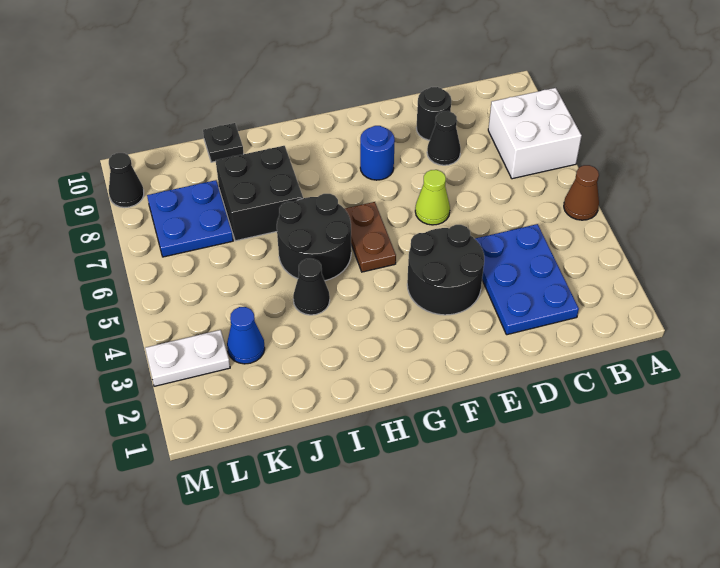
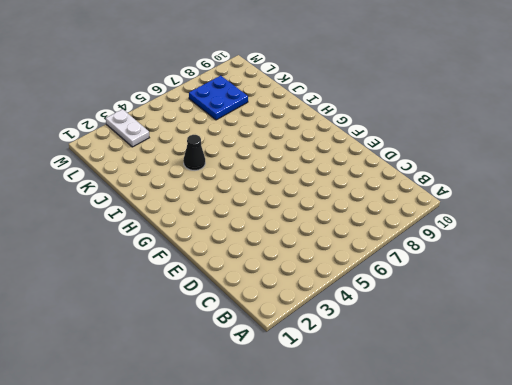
none -> brown cone A5 level 1
none -> white brick A7:B8 level 1
none -> blue plate C2:D4 level 1

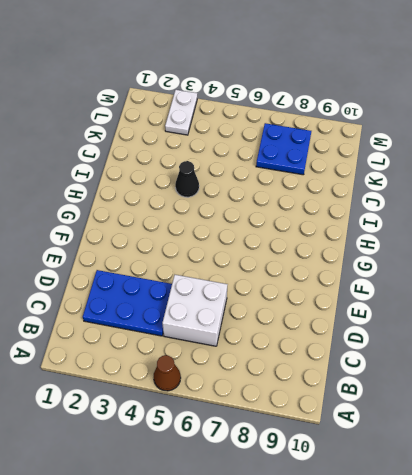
white brick C5:D6 level 1 -> white brick A7:B8 level 1
none -> black cone D8 level 1
none -> black round brick D9 level 1
none -> black round brick E3:F4 level 1

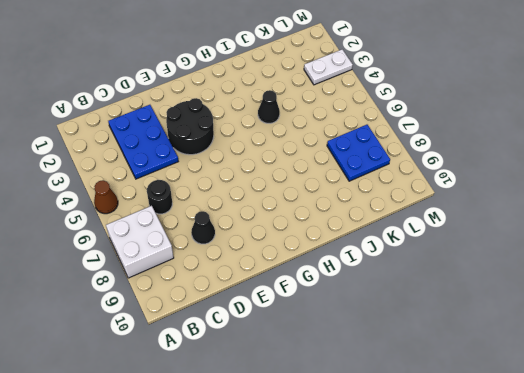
black round brick C6 level 1 -> black round brick D9 level 1
none -> lime cone E6 level 1
none -> blue round brick F8 level 1
none -> brown plate G5:G6 level 1

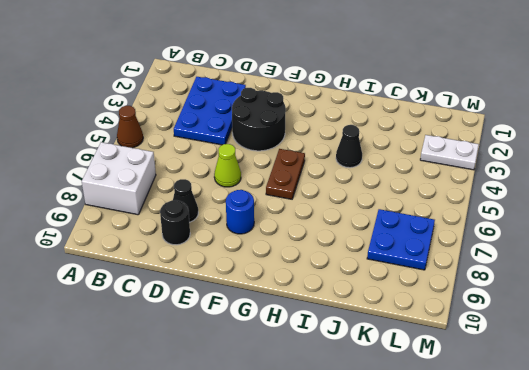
none -> black round brick H5:I6 level 1
none -> black brick I7:J8 level 1
none -> black plate J10 level 1

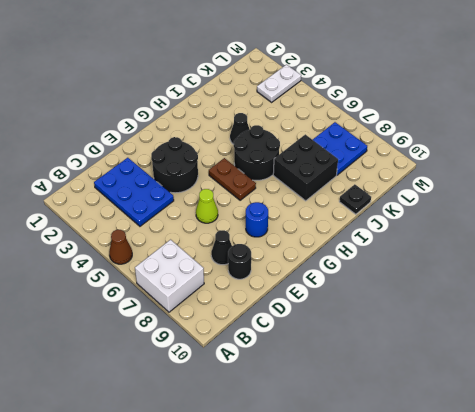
none -> blue cone K3 level 1
none -> black cone M9 level 1

